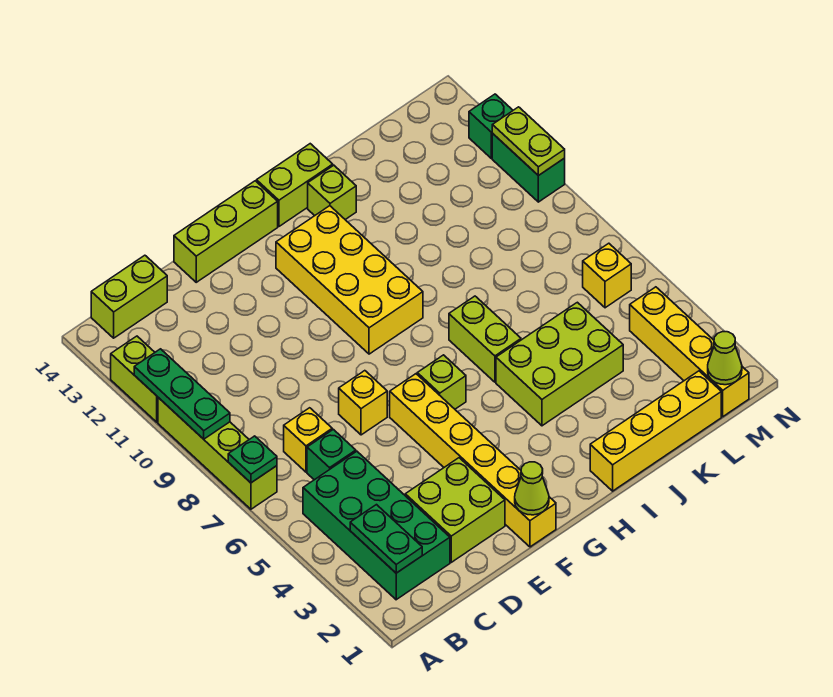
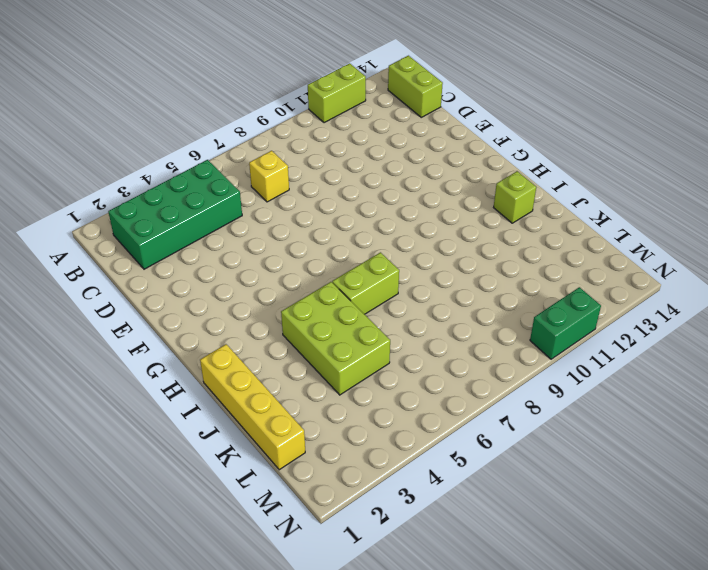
none -> lime brick A7:A10 level 1
none -> green brick C6 level 1
none -> lime brick D2:E3 level 1

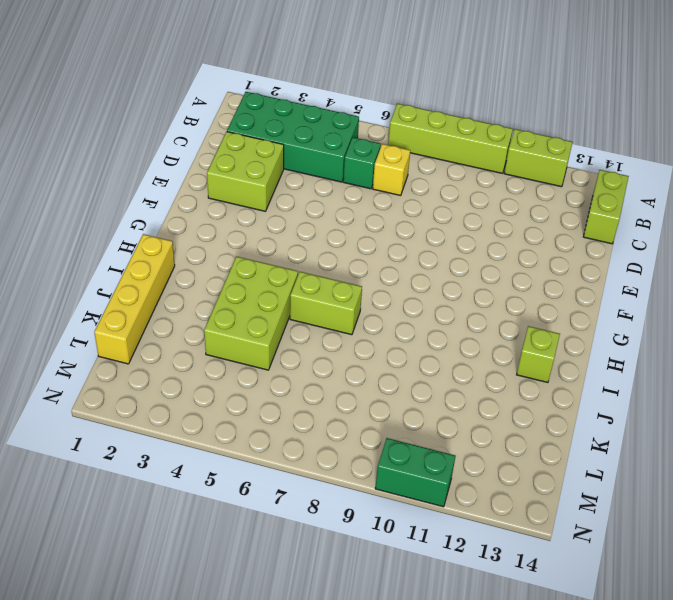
none -> yellow brick E7 level 1
none -> lime brick E14:G14 level 1
none -> yellow brick F1:F6 level 1

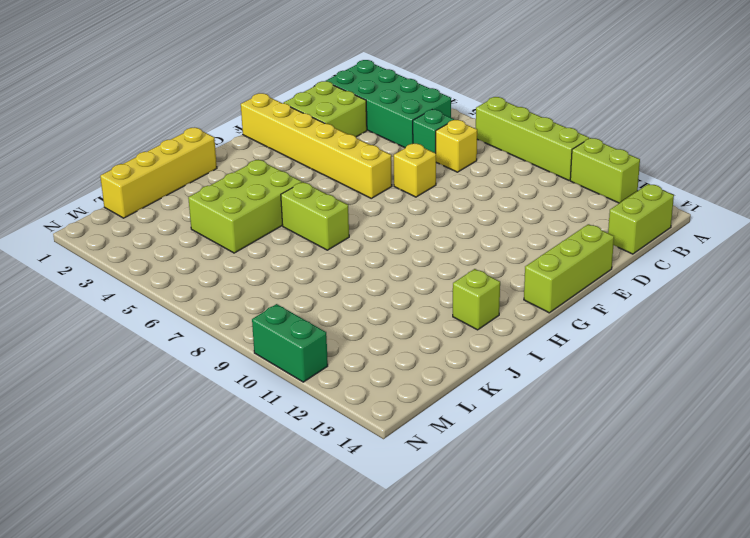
none -> lime brick G6 level 1
none -> yellow brick G9:H12 level 1
none -> lime brick H14:I14 level 1

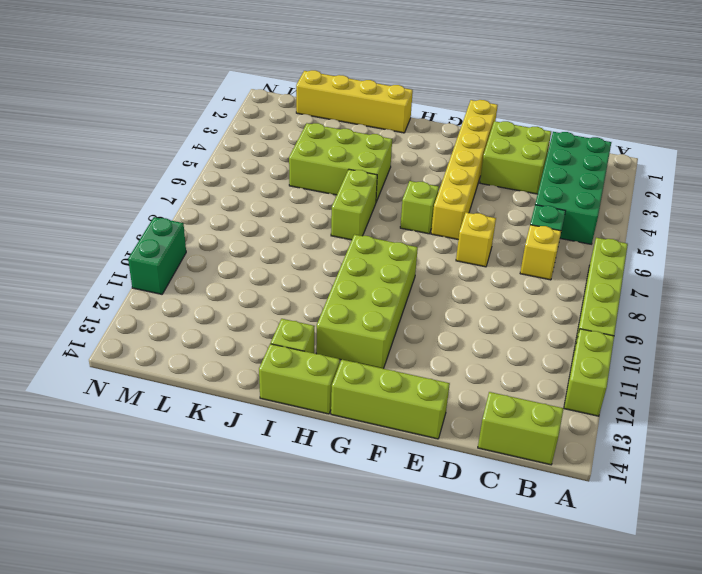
lime brick G9:H12 level 1 -> yellow brick G9:H12 level 1
none -> yellow brick M1:M4 level 1
none -> yellow brick M6 level 1
none -> green brick N12 level 1

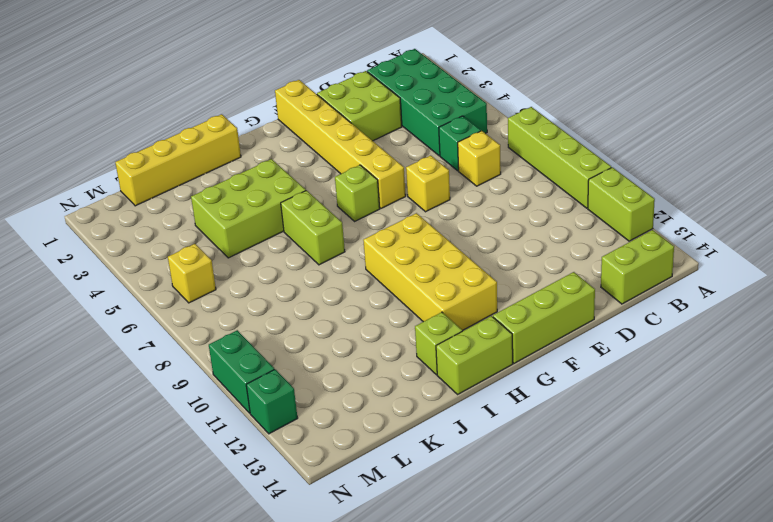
none -> yellow brick M1:M4 level 1
none -> green plate A7 level 2
none -> green plate A9:A11 level 2

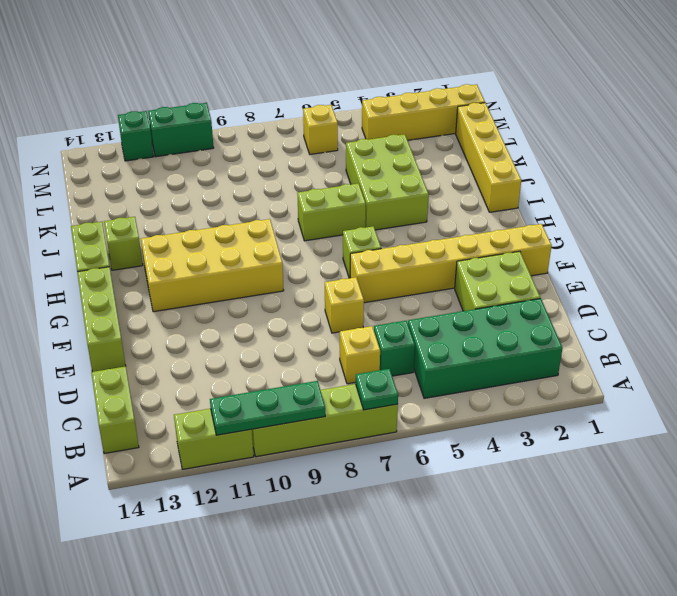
none -> green plate B2:B3 level 2
none -> lime cone F1 level 2
none -> lime cone M1 level 2

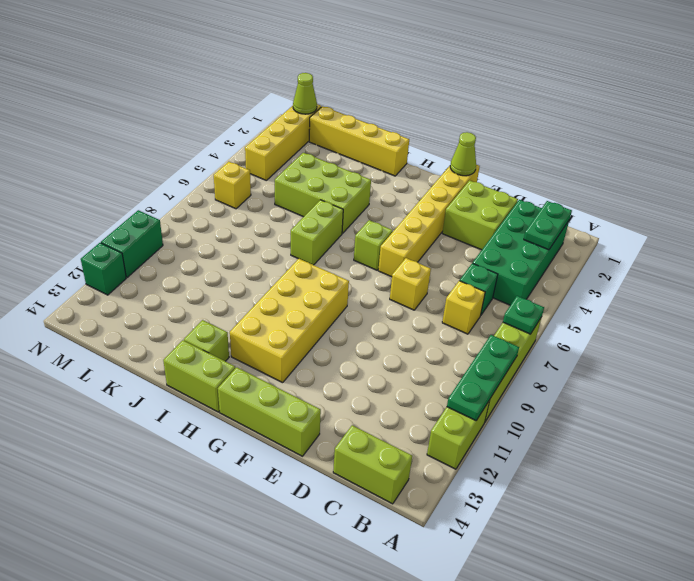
none -> lime plate N10:N11 level 2

